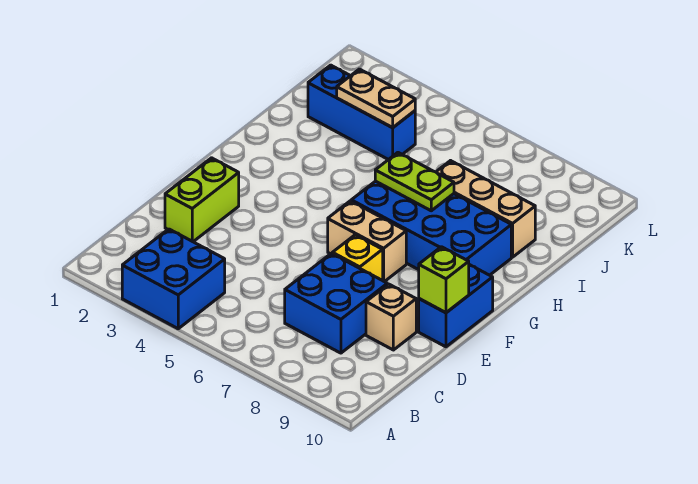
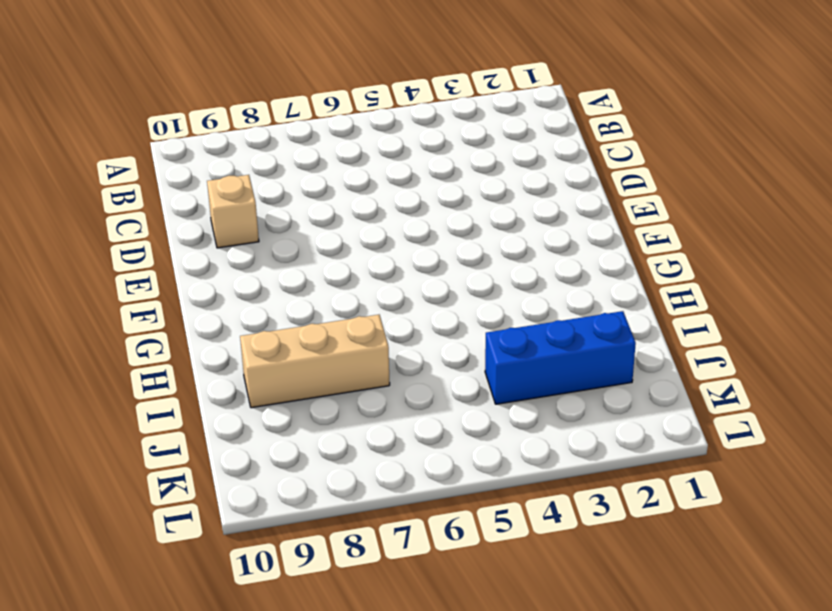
none -> blue brick A3:B4 level 1
none -> blue brick C7:D8 level 1
none -> lime brick D2:E2 level 1

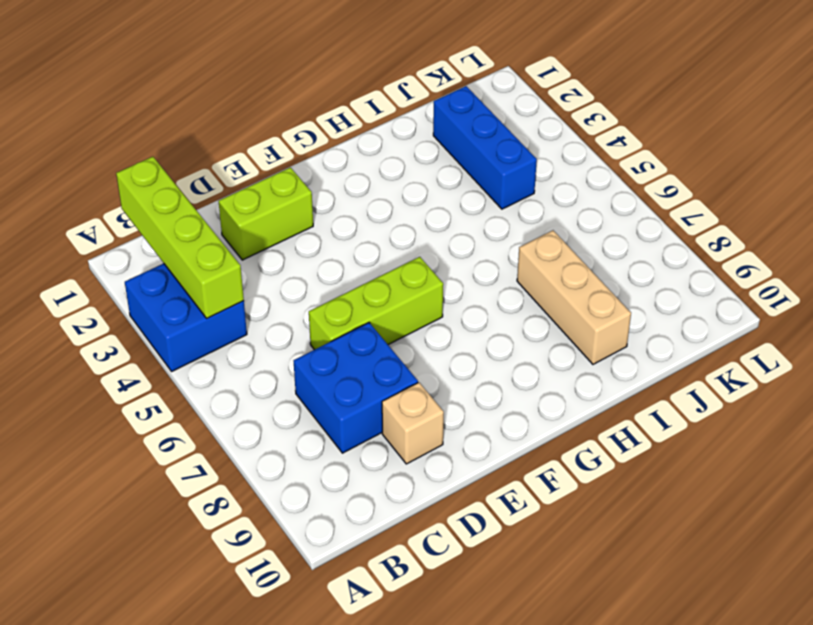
lime brick B1:B4 level 2 -> none
lime brick D6:F6 level 1 -> tan brick F6:F7 level 1
none -> yellow brick E7 level 1
none -> blue brick E10:F10 level 1
none -> blue brick G6:H9 level 1

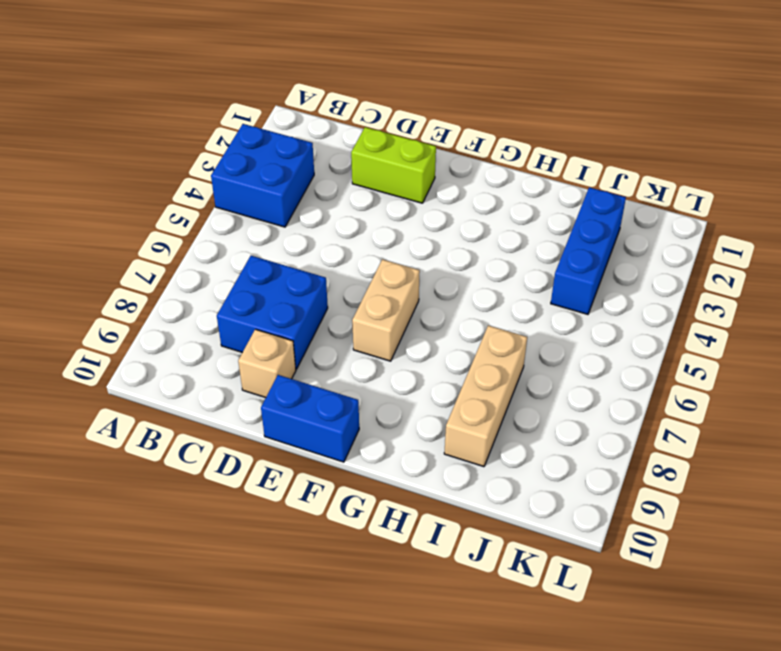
none -> yellow brick E7 level 1
none -> blue brick G6:H9 level 1
none -> lime brick E10 level 2

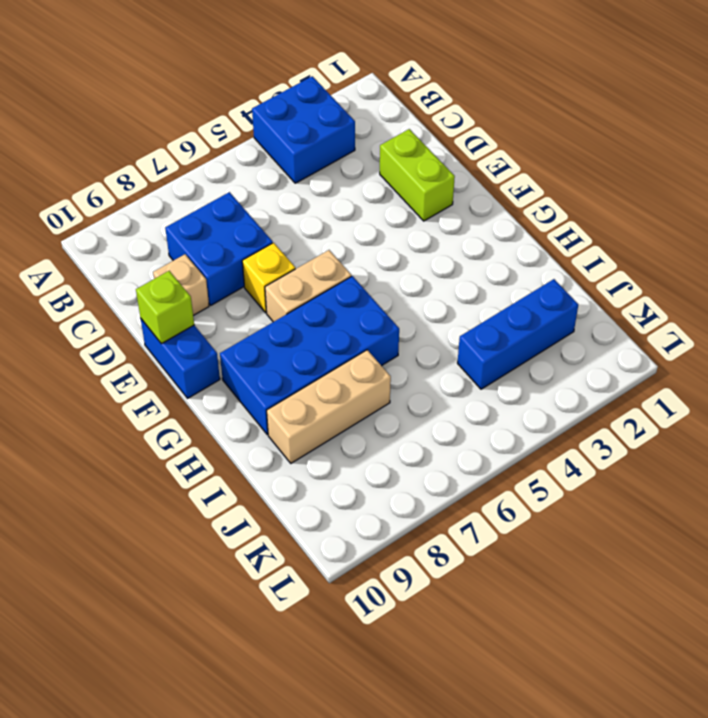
none -> lime plate H6:H7 level 2
none -> tan plate J3:J4 level 2

